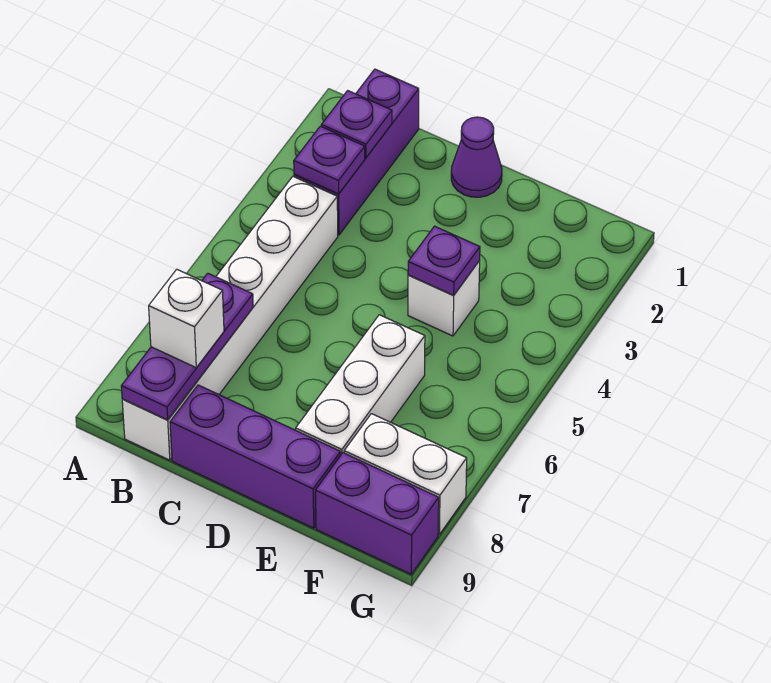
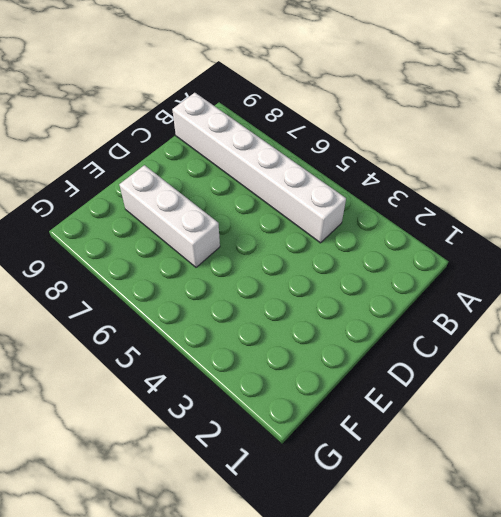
none -> purple brick B1:B3 level 1
none -> purple brick C9:E9 level 1
none -> purple cone D1 level 1

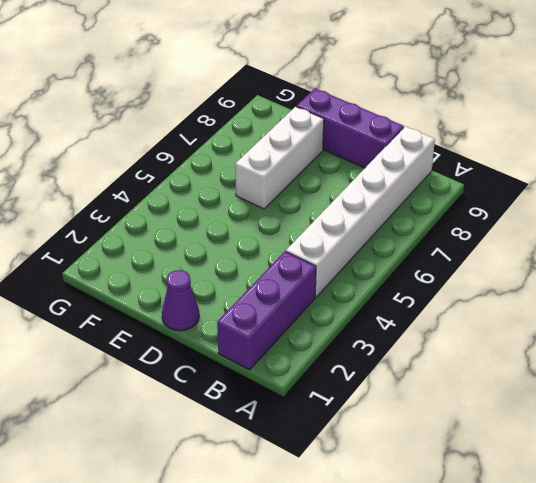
none -> white brick E4 level 1
none -> white brick F8:G8 level 1
none -> purple brick F9:G9 level 1

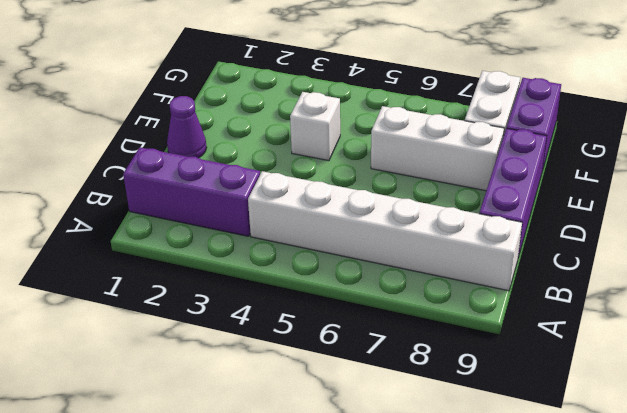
none -> purple plate B2 level 2
none -> purple plate B3 level 2
none -> purple plate B7:B9 level 2

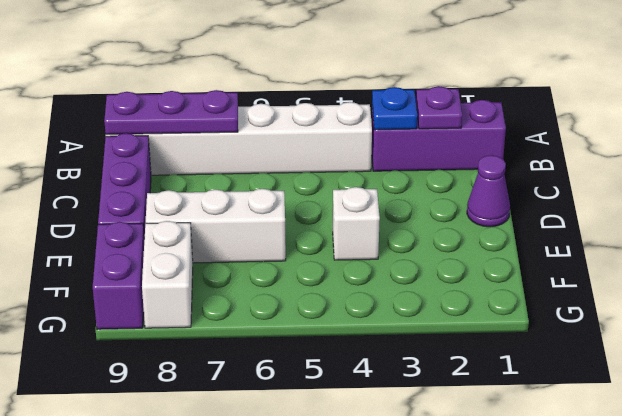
blue plate B3 level 2 -> purple plate B3 level 2
none -> purple plate E4 level 2
none -> white brick B8 level 3

